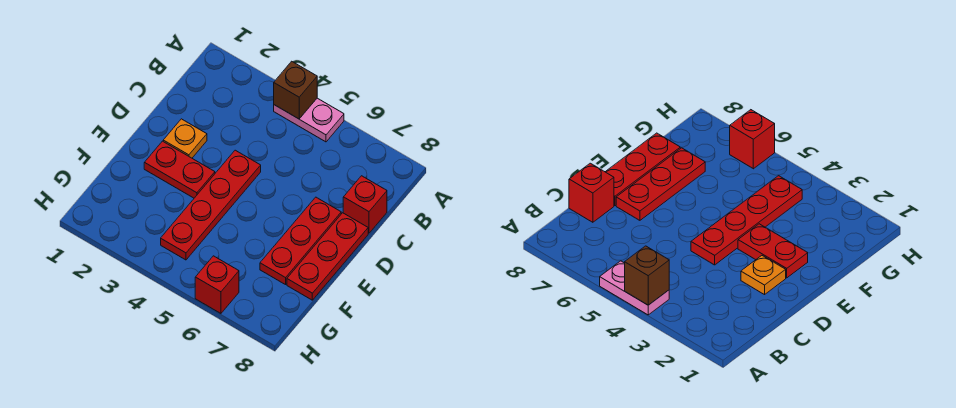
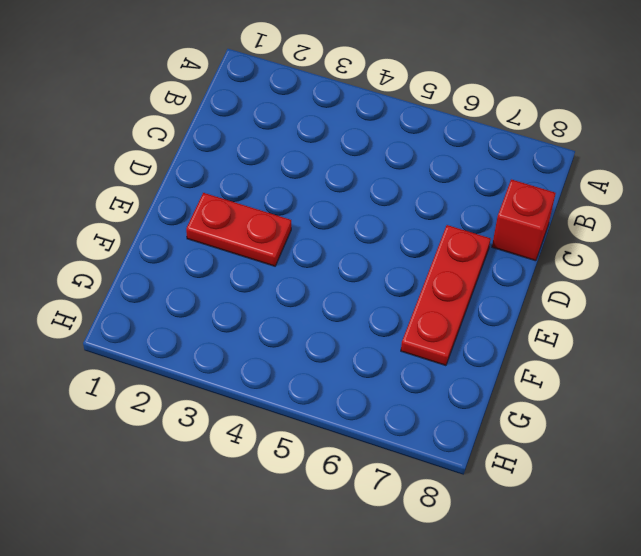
none -> pink plate A4:A5 level 1
none -> orange plate D2 level 1

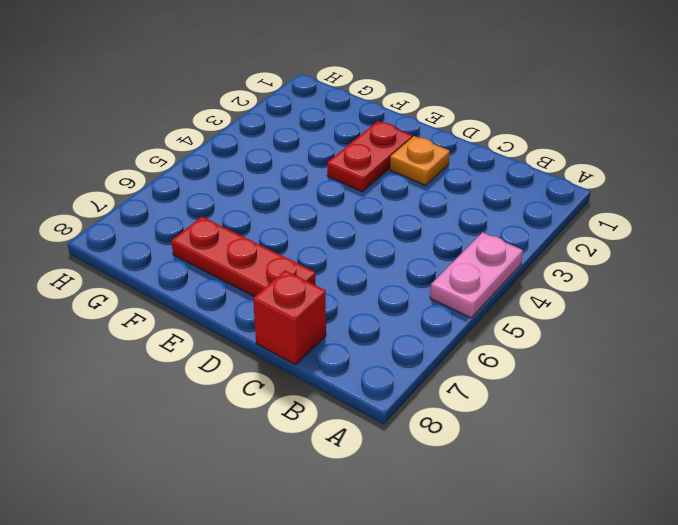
none -> red plate D4:G4 level 1
none -> red plate D8:F8 level 1

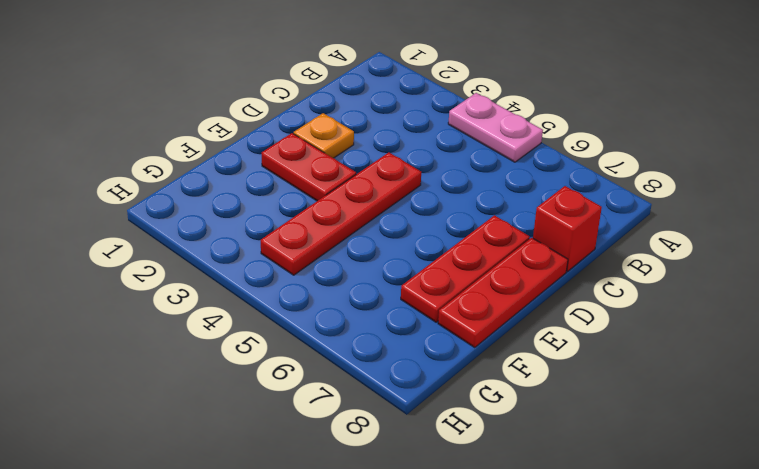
none -> red brick H6 level 1
none -> brown brick A4 level 2

